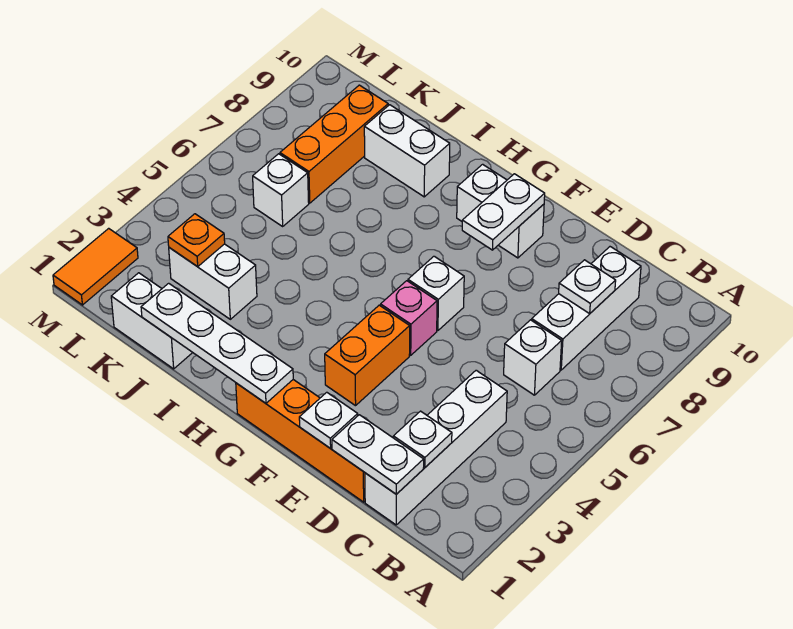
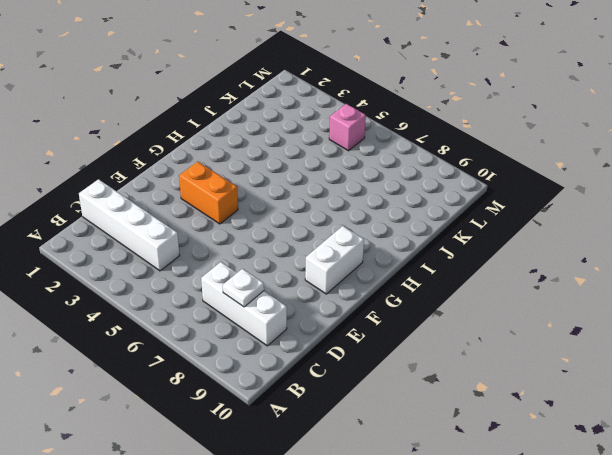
pink brick L5 level 1 -> pink brick F5 level 1
none -> white brick C6 level 1
none -> orange brick D1:G1 level 1
none -> white brick F6 level 1

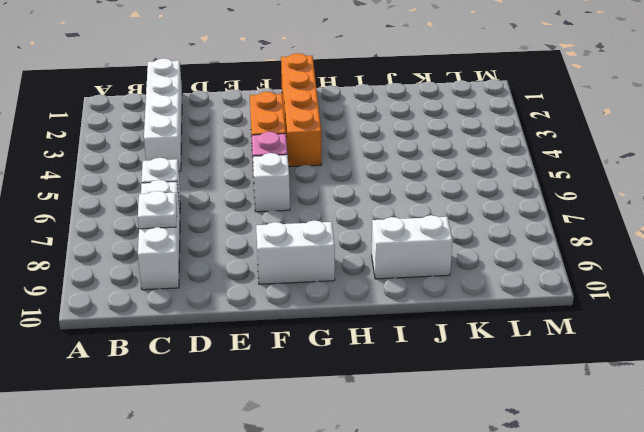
orange brick G1:G4 level 1 -> orange brick D1:G1 level 1
none -> white brick J1:K1 level 1
none -> white brick J3:K3 level 1
none -> white brick K6 level 1

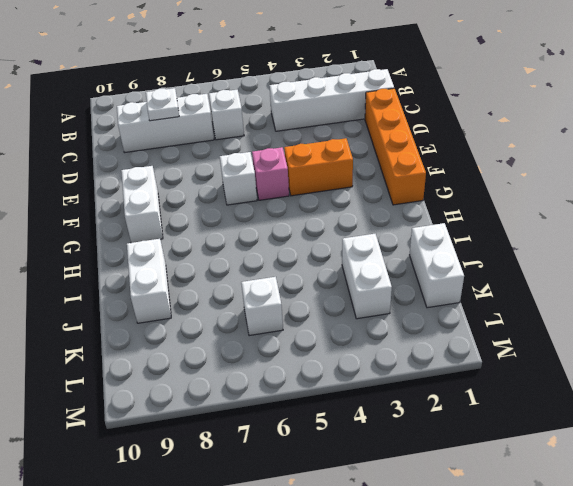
none -> orange brick K7:K9 level 1
none -> orange tile M1:M2 level 1
none -> white plate C1:D1 level 2

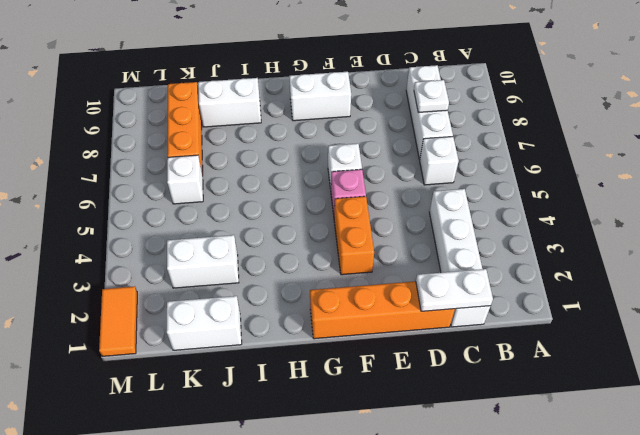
none -> white plate C2 level 2
none -> white plate E1 level 2
none -> white plate F8:F9 level 2

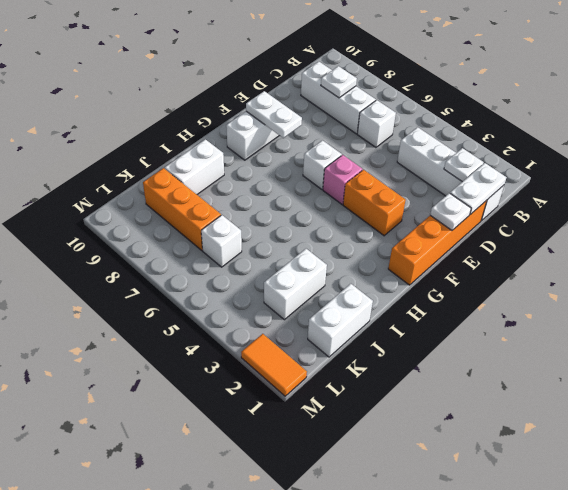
none -> white plate G1:J1 level 2
none -> orange plate K3 level 2

